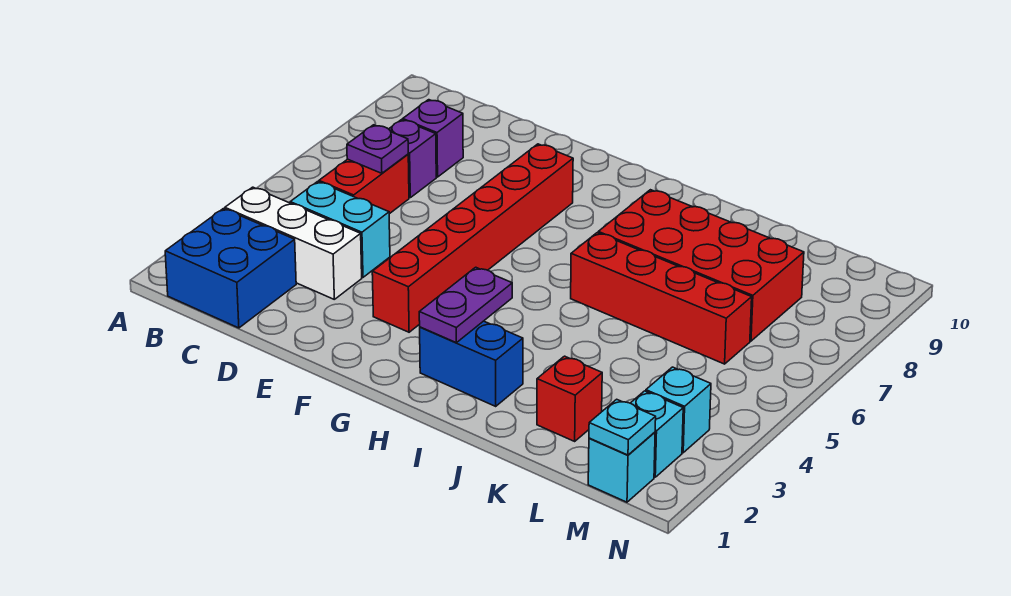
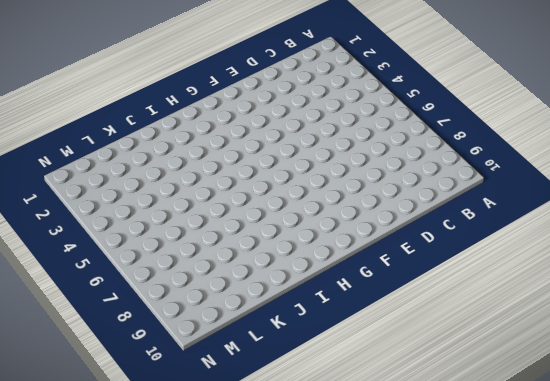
none -> blue brick B1:C2 level 1
none -> white brick B3:D3 level 1
none -> cyan brick C4:D4 level 1

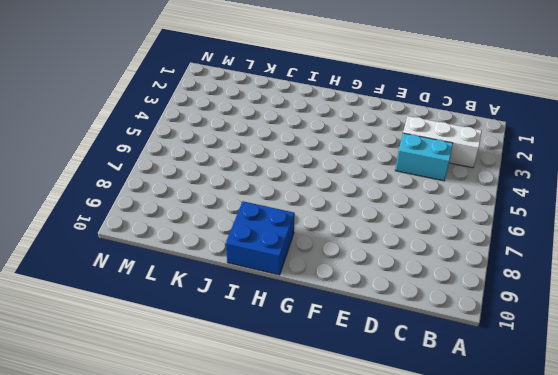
blue brick H9:I10 level 1 -> blue brick B1:C2 level 1
none -> red brick C5:C6 level 1
none -> purple brick C7 level 1
none -> purple brick C8 level 1

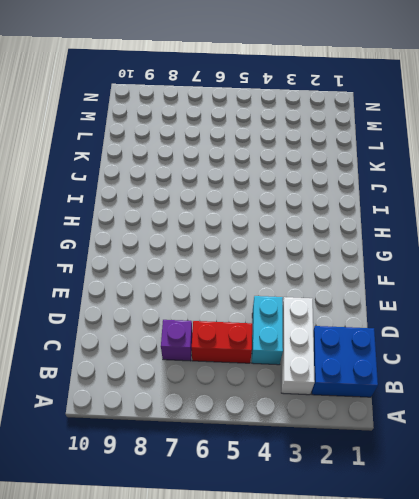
none -> purple brick C8 level 1
none -> red brick F3:F8 level 1
none -> blue brick H2:I2 level 1

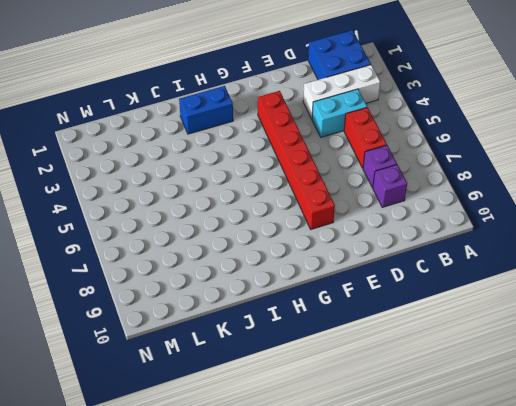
none -> red brick I6:L6 level 1
none -> red brick I7:L8 level 1
none -> red brick K2 level 1

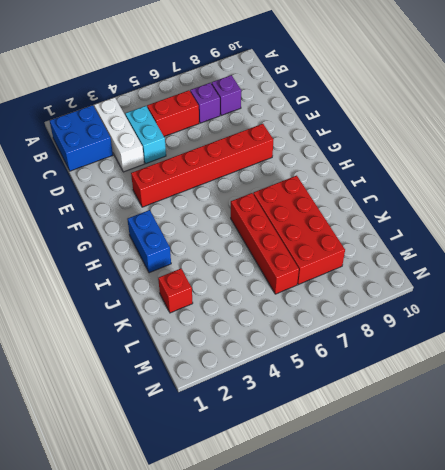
none -> cyan brick M1 level 1
none -> cyan brick M2 level 1
none -> cyan brick M3 level 1

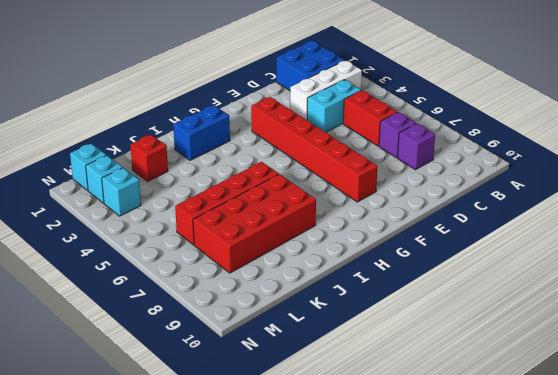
none -> purple plate C6 level 2
none -> purple plate H2:H3 level 2
none -> cyan plate M1 level 2

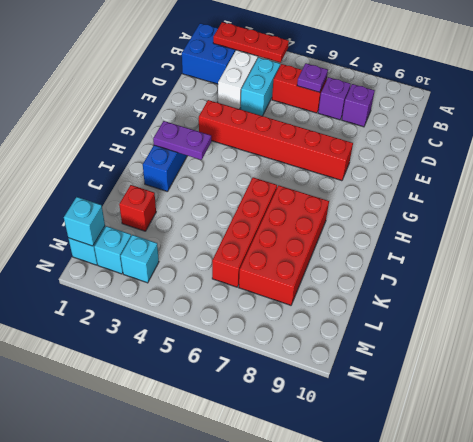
red plate B2:B4 level 2 -> none
cyan brick M1 level 2 -> cyan plate M1 level 2

